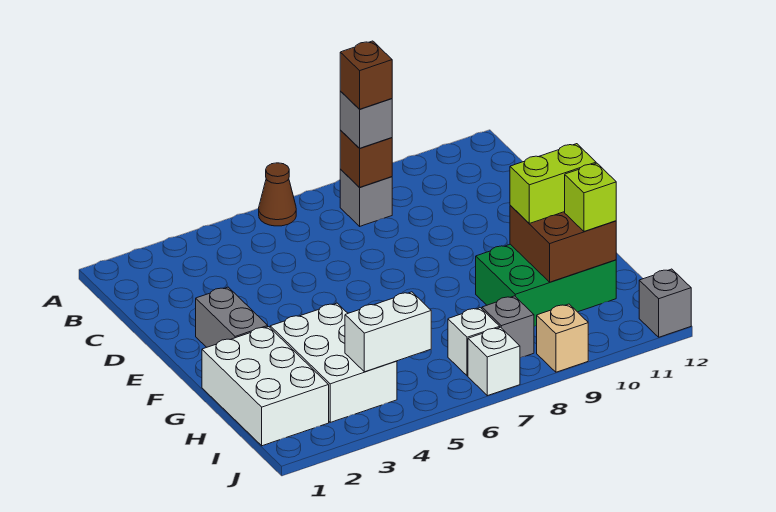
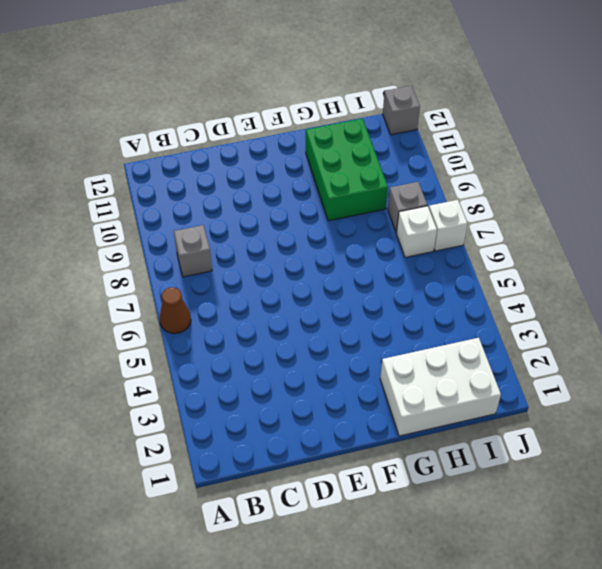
none -> grey brick E2:F2 level 1
none -> white brick G3:I4 level 1
none -> tan brick J9 level 1

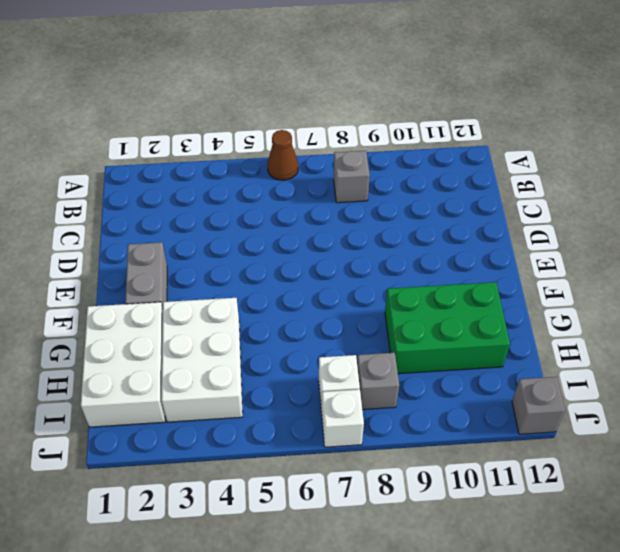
none -> tan brick J9 level 1
none -> brown brick B8 level 2
none -> brown brick G10:H11 level 2

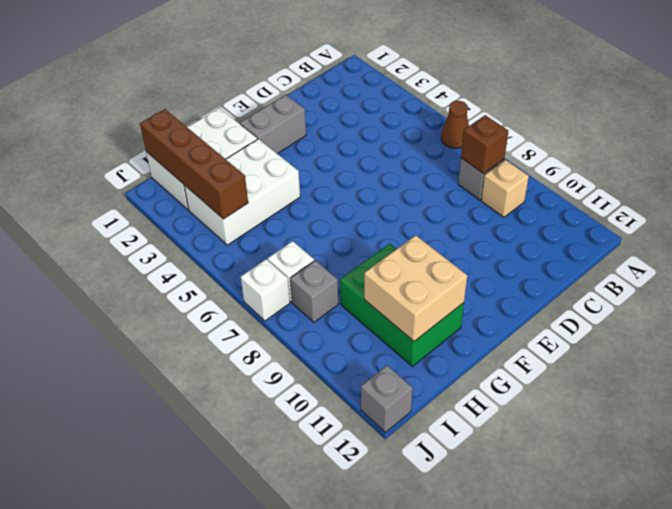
tan brick B9 level 1 -> tan brick J9 level 1
tan brick G10:H11 level 2 -> brown brick G10:H11 level 2
brown brick I1:I4 level 2 -> white brick I4:I5 level 2
none -> grey brick B8 level 3
none -> lime brick G10:G11 level 3
none -> lime brick H11 level 3

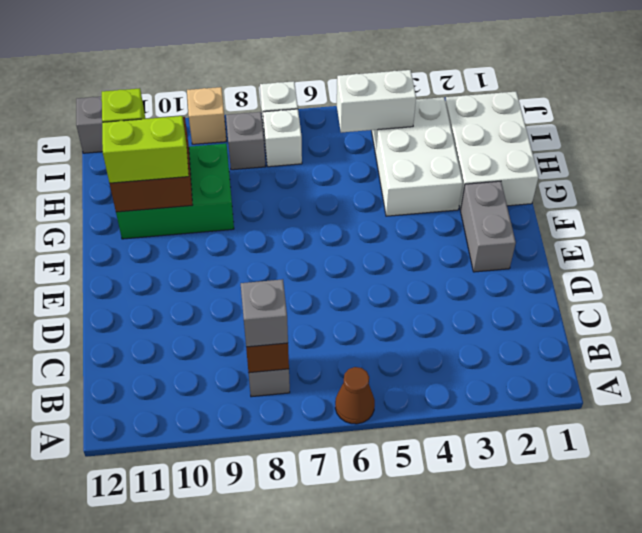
none -> brown brick B8 level 4

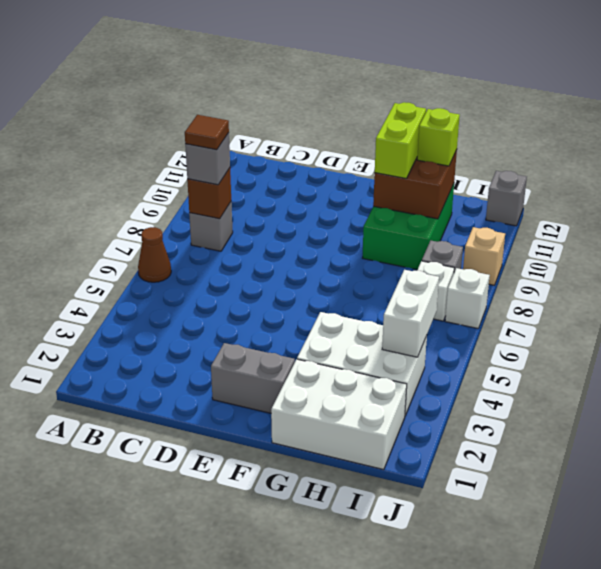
brown tile B8 level 4 -> brown brick B8 level 4

